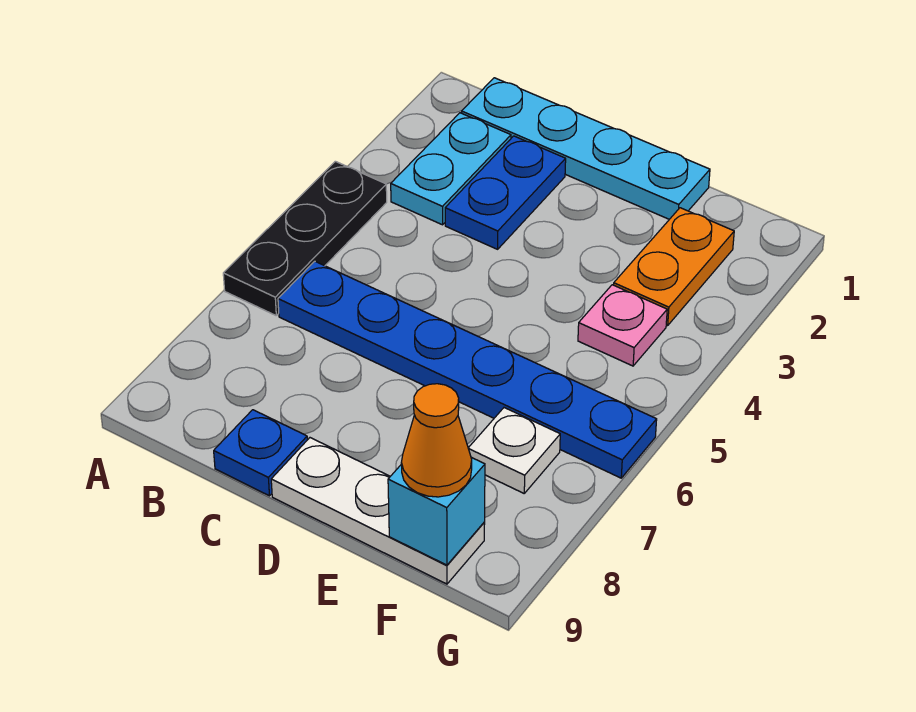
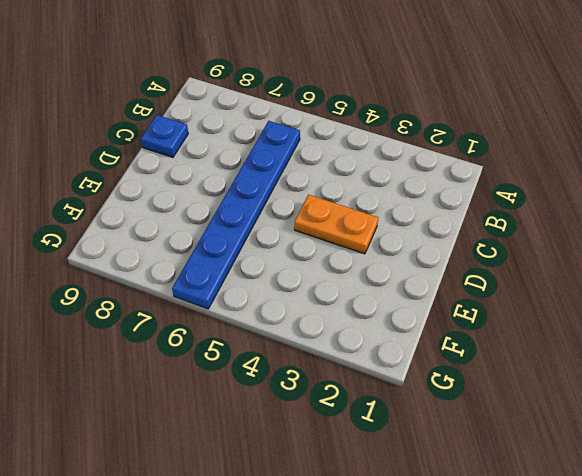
orange plate D3:D4 level 1 -> orange plate F2:F3 level 1
none -> black plate A4:A6 level 1
none -> cyan plate B1:E1 level 1
none -> cyan plate B2:B3 level 1

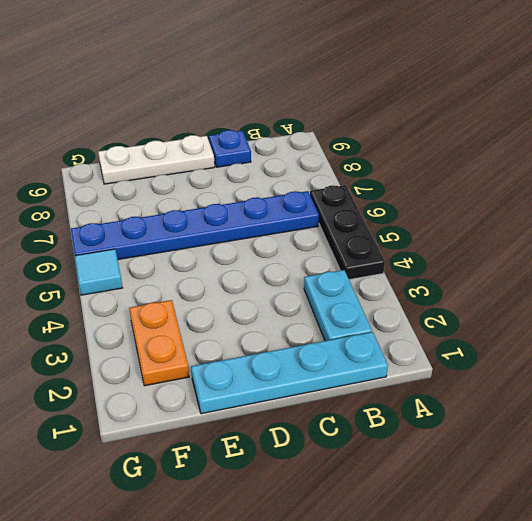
cyan tile G5 level 1 -> none
none -> blue plate C2:C3 level 1
none -> pink plate F4 level 1
none -> white plate F7 level 1

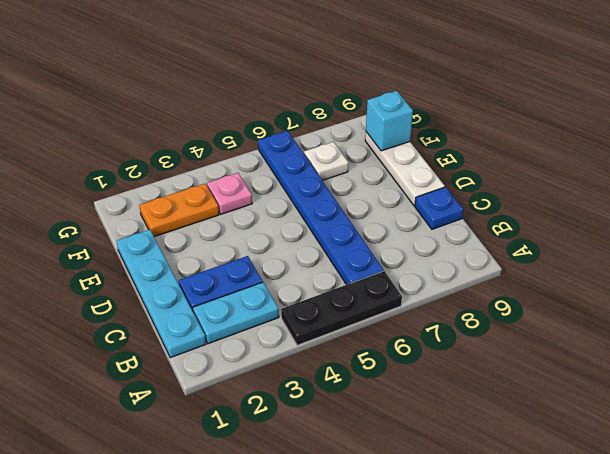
none -> orange cone F9 level 3

